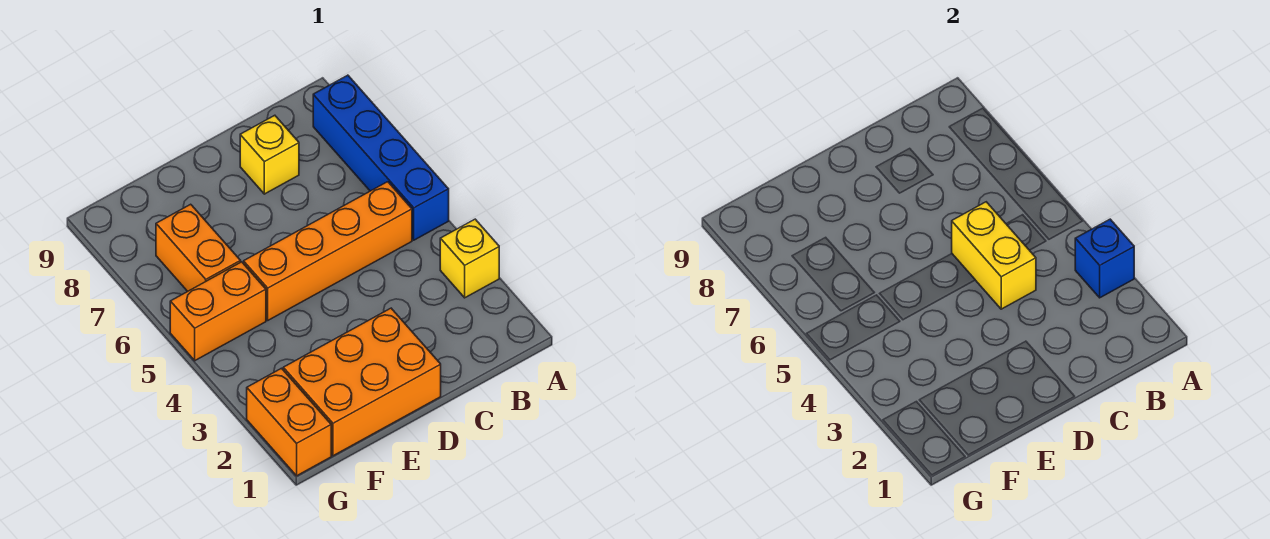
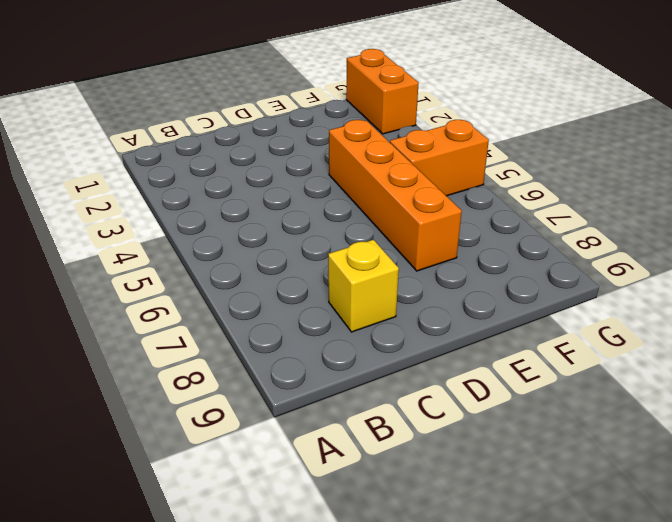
orange brick E4:E7 level 1 -> orange brick B5:E5 level 1
none -> yellow brick A3 level 1
none -> blue brick A5:A8 level 1

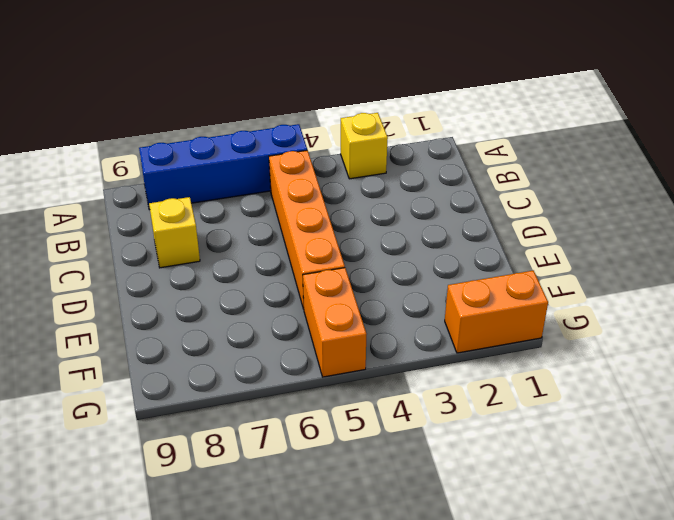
none -> orange brick D1:F2 level 1
none -> orange brick F6:F7 level 1

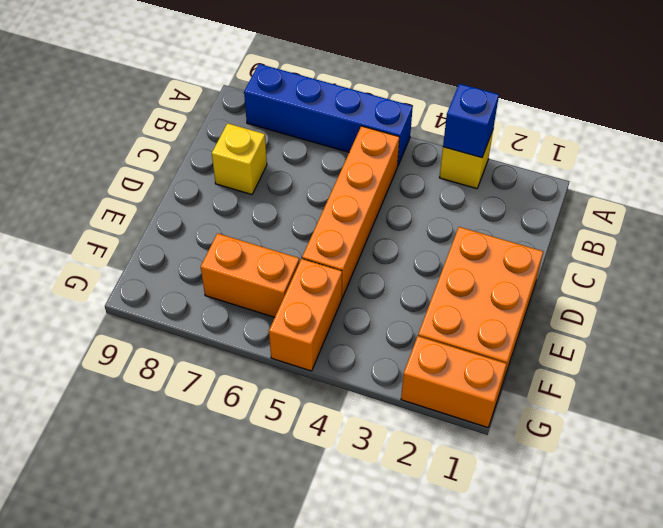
none -> yellow brick C4:C5 level 2

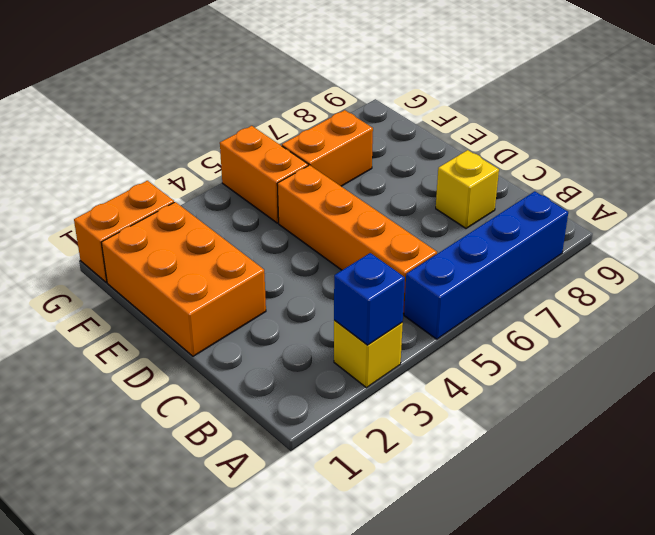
none -> yellow brick C4:C5 level 2

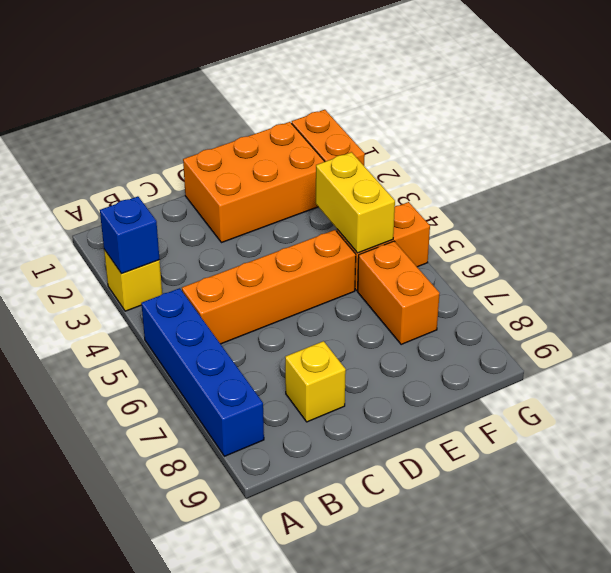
yellow brick F4:F5 level 2 -> yellow brick C4:C5 level 2

